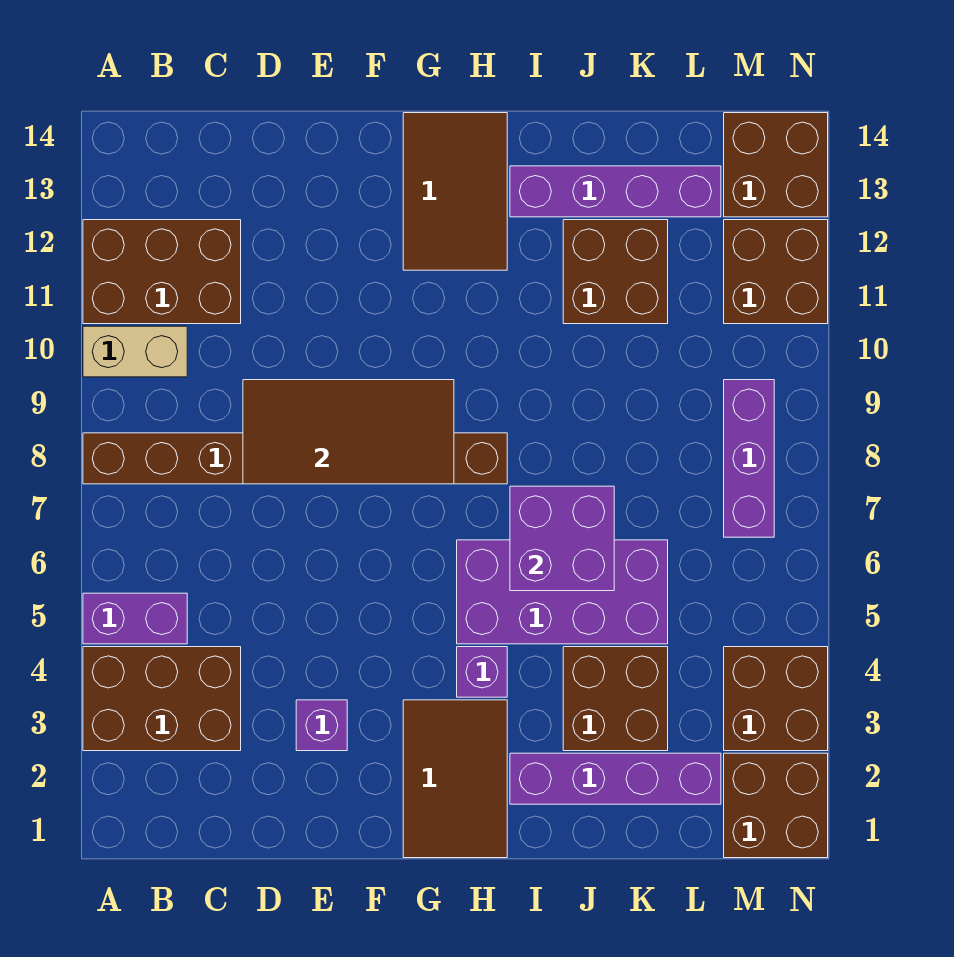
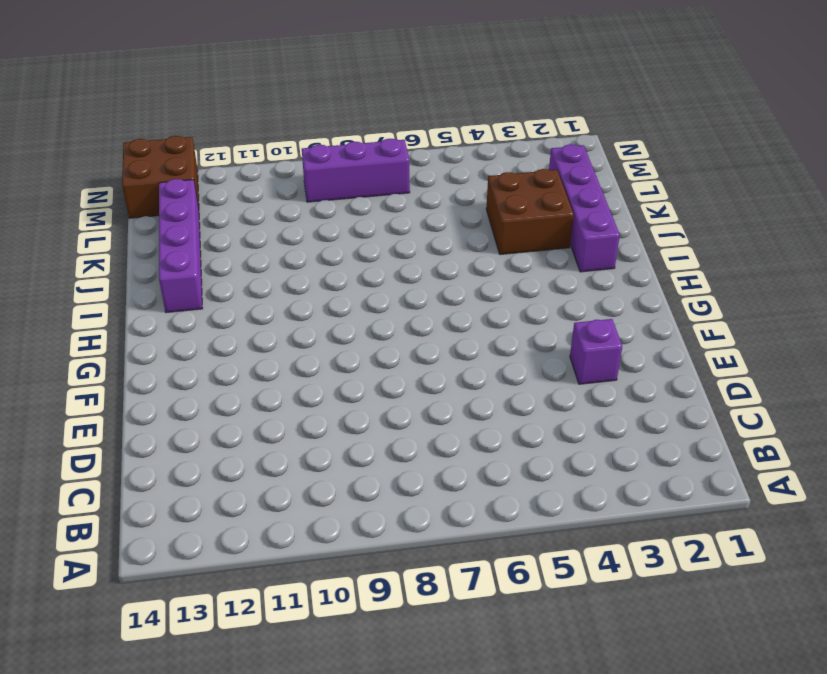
none -> brown brick A3:C4 level 1
none -> purple brick A5:B5 level 1
none -> brown brick A8:H8 level 1

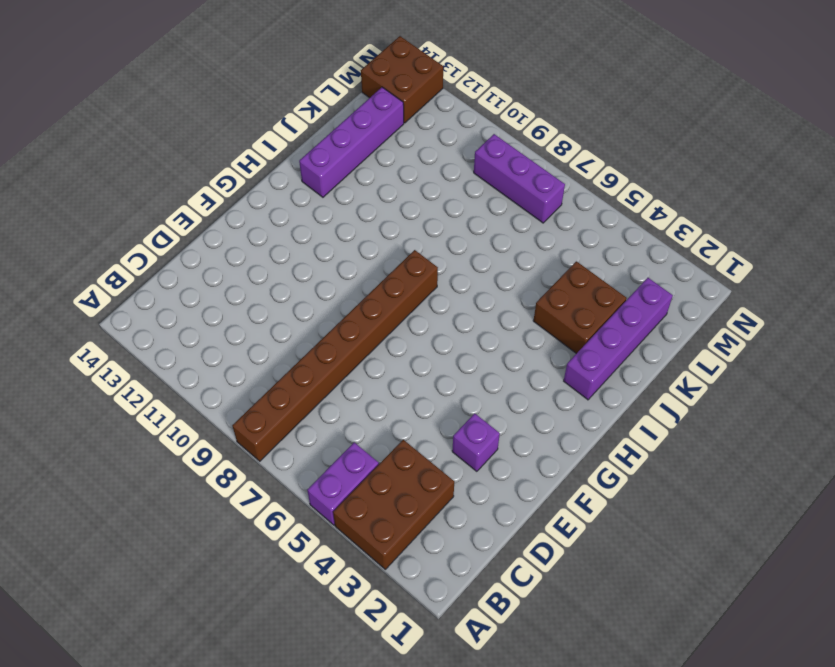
none -> tan brick A10:B10 level 1
none -> brown brick A11:C12 level 1
none -> brown tile G1:H3 level 1

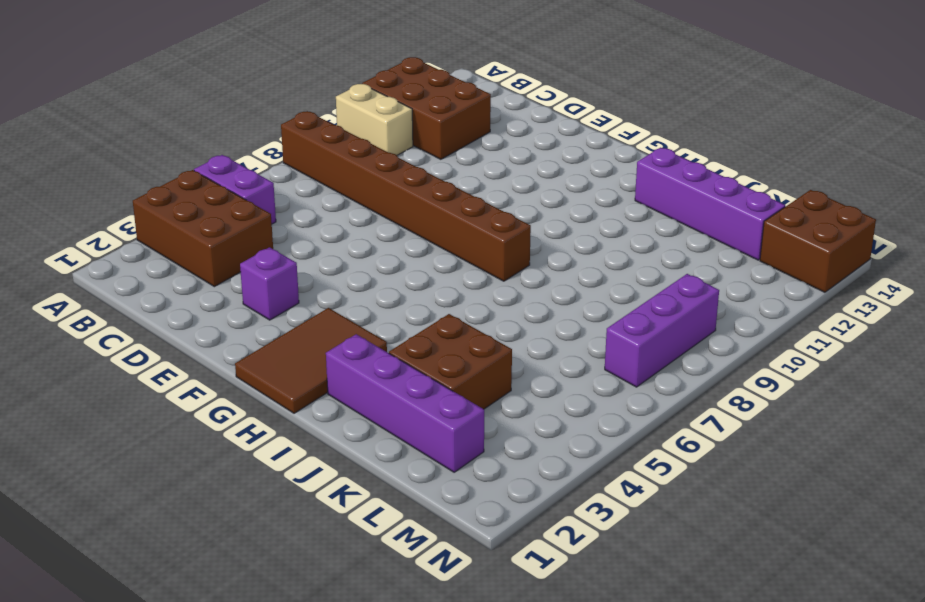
none -> brown tile G12:H14 level 1
none -> purple brick H4 level 1
none -> purple brick H5:K6 level 1

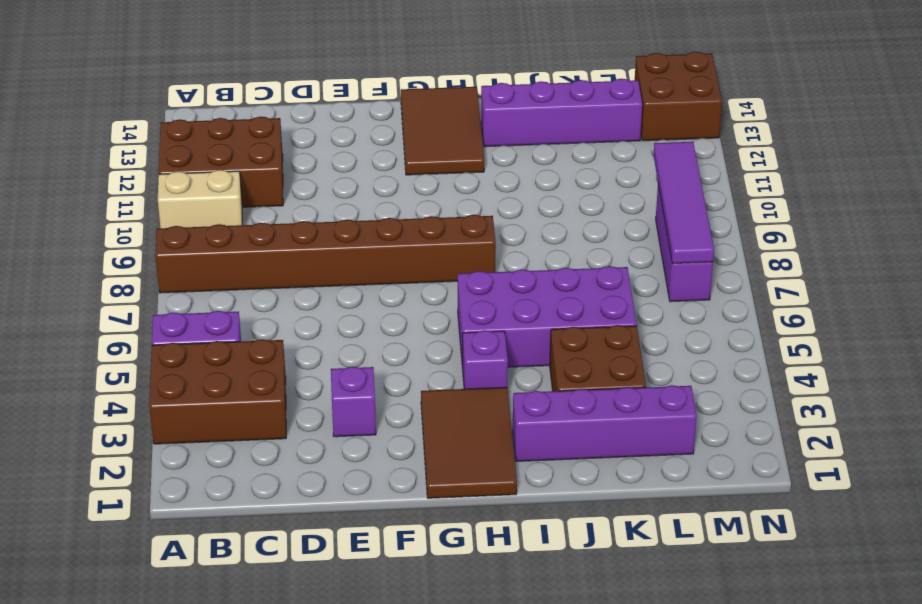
purple tile M7:M10 level 2 -> none
none -> brown brick J11:K12 level 1
none -> brown brick M1:N2 level 1
none -> brown brick M3:N4 level 1

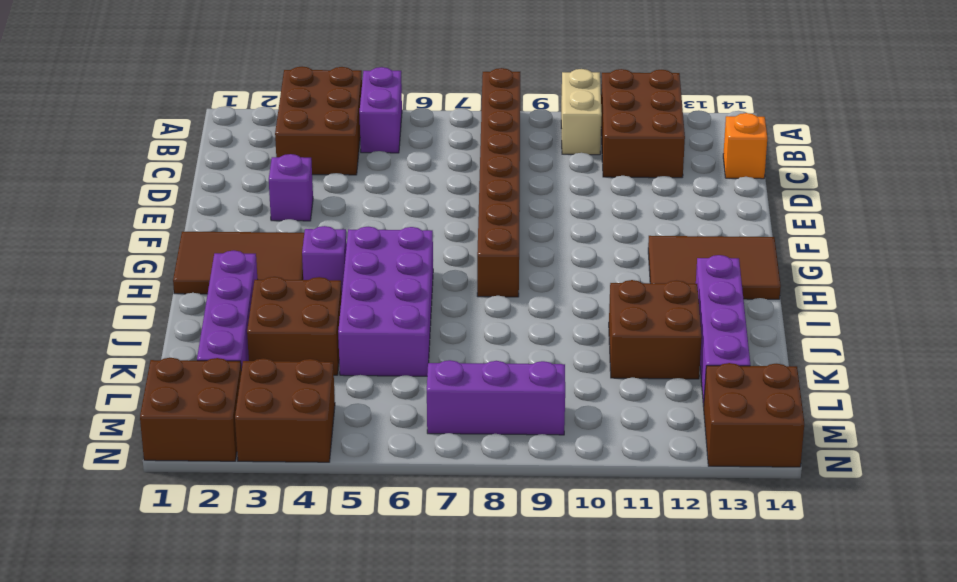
orange brick C14 level 1 -> none
none -> brown brick M11:N12 level 1
none -> brown tile D8:G9 level 2
none -> purple brick I6:J7 level 2

